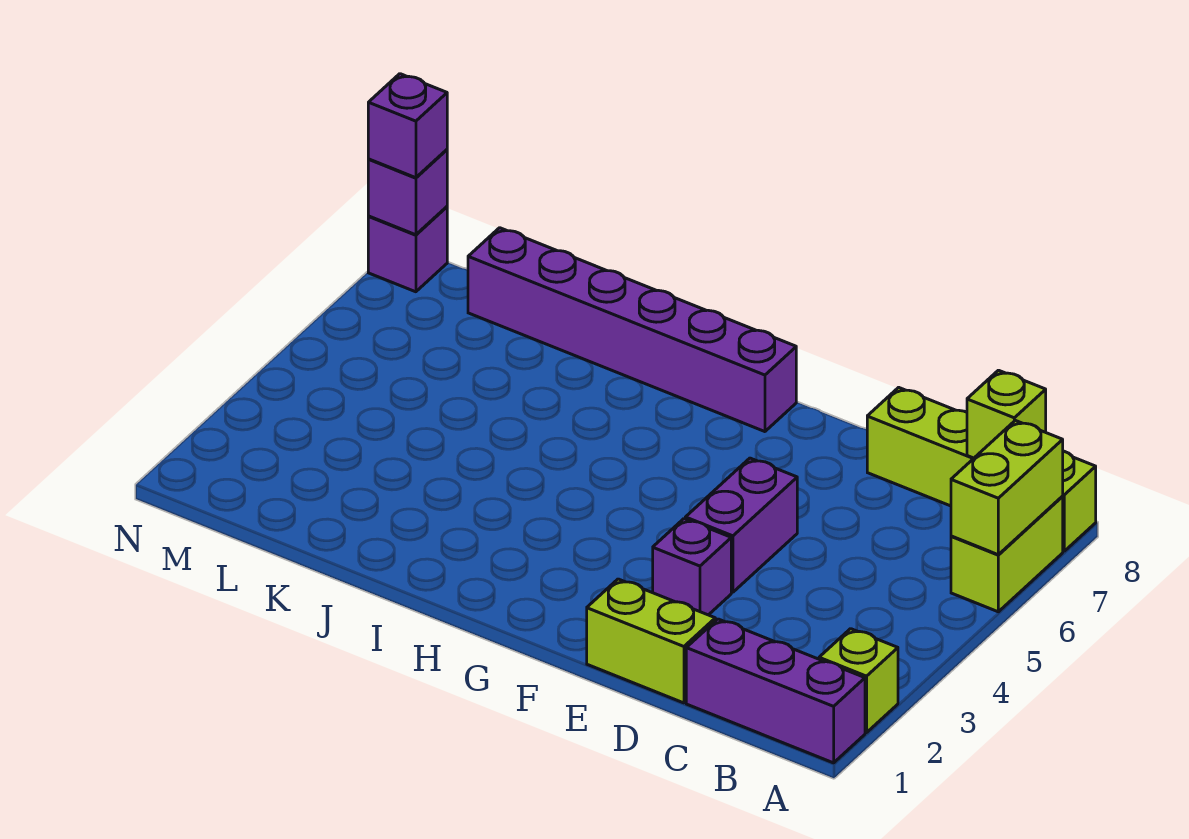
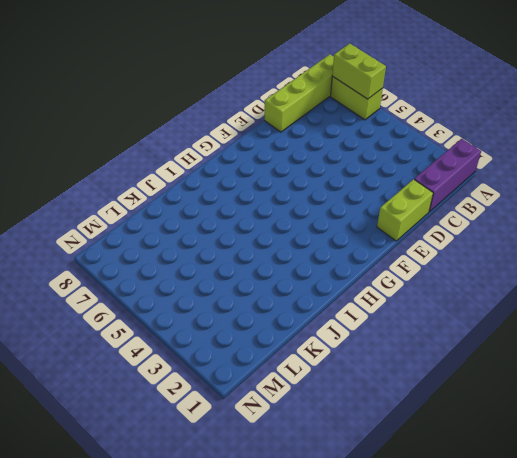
none -> lime brick A2 level 1
none -> purple brick E3 level 1
none -> purple brick E4:E5 level 1

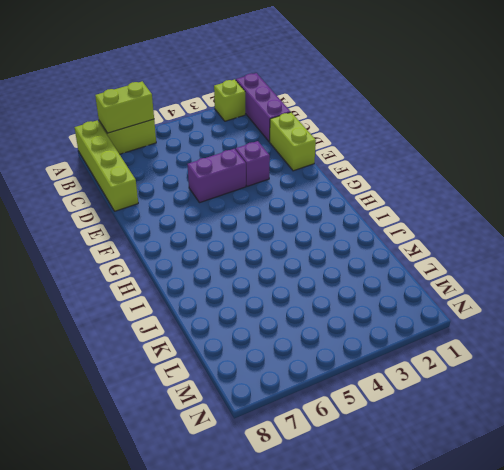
none -> purple brick G8:L8 level 1
none -> purple brick N8 level 1
none -> lime brick B8 level 2

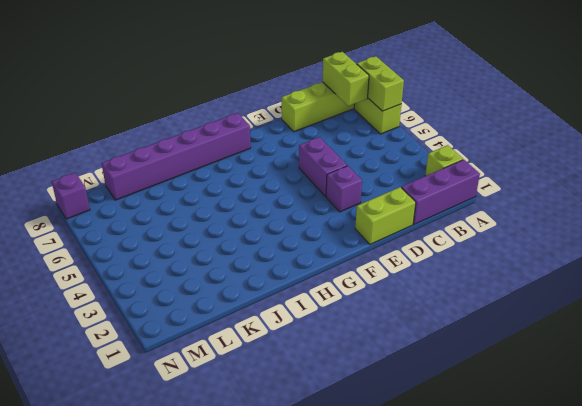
lime brick B7:B8 level 2 -> lime brick B8 level 2
none -> purple brick N8 level 2
none -> purple brick N8 level 3

